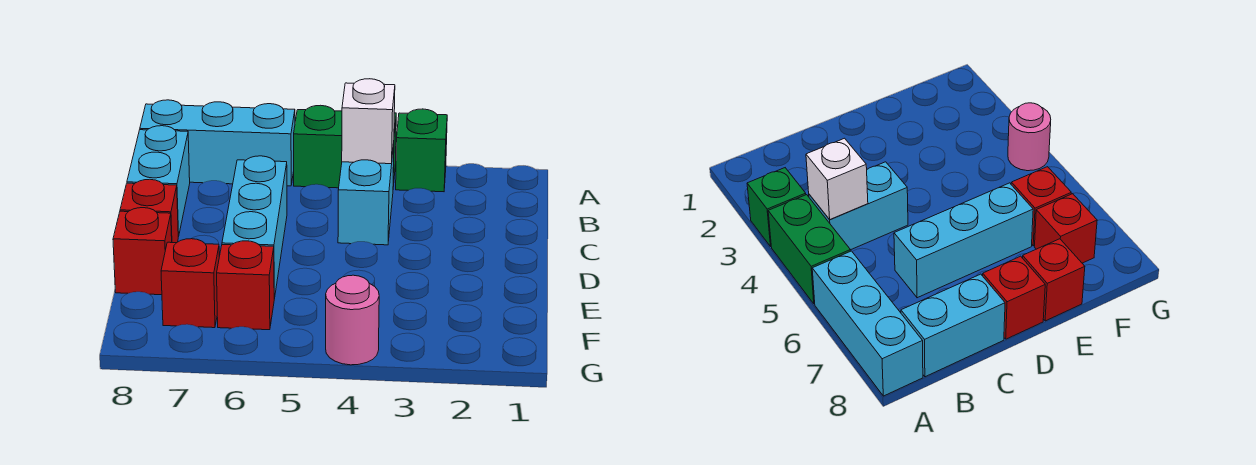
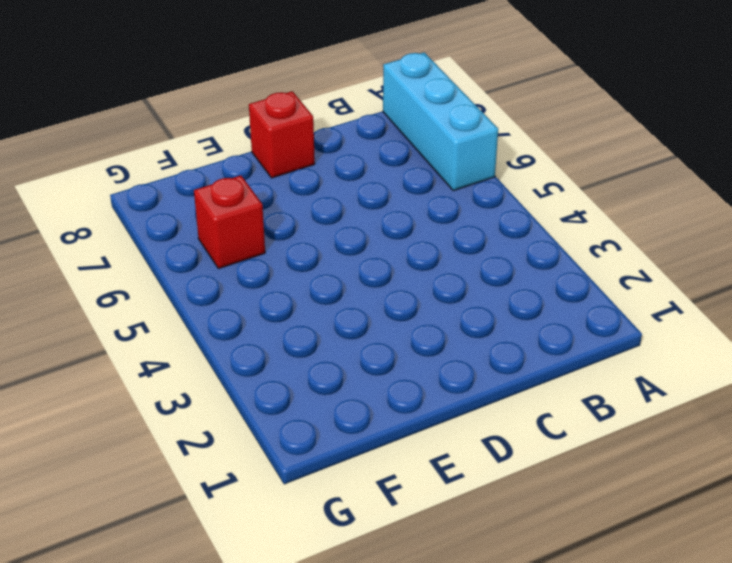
none -> green brick A3 level 1
none -> green brick A4:A5 level 1
none -> cyan brick B4:C4 level 1

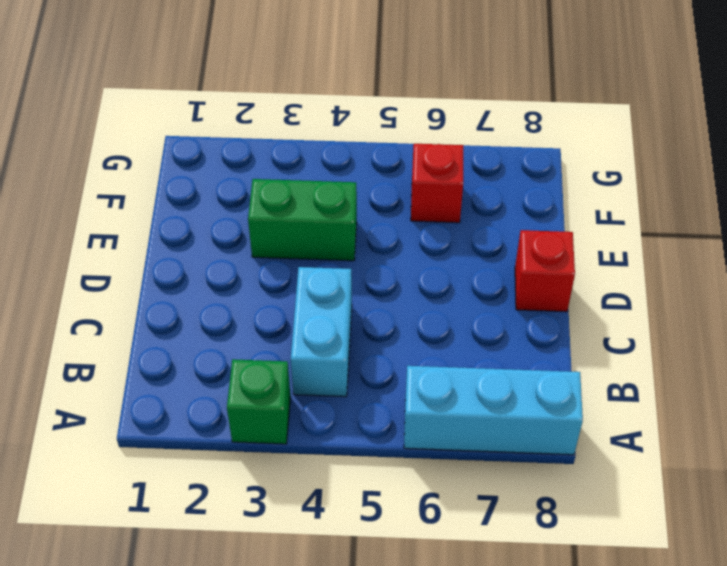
green brick E3:E4 level 1 -> green brick A4:A5 level 1
none -> cyan brick B8:C8 level 1
none -> cyan brick C6:E6 level 1
none -> red brick E8 level 1

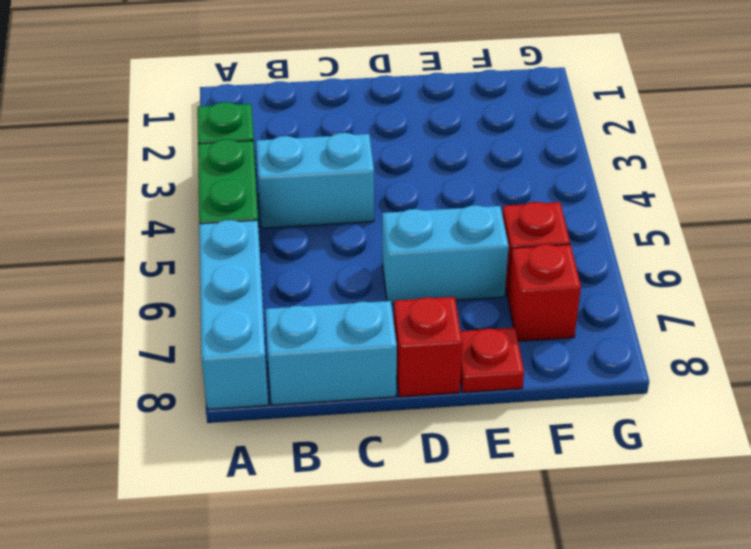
cyan brick D6:E6 level 1 -> cyan brick C6:E6 level 1
red plate E8 level 1 -> red brick E8 level 1
none -> pink round brick G4 level 1
none -> white brick B4 level 2

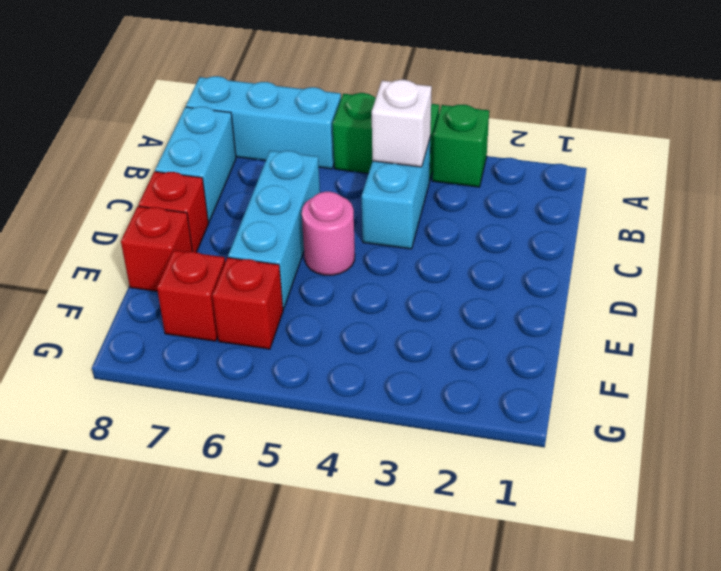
pink round brick D5 level 1 -> pink round brick G4 level 1

